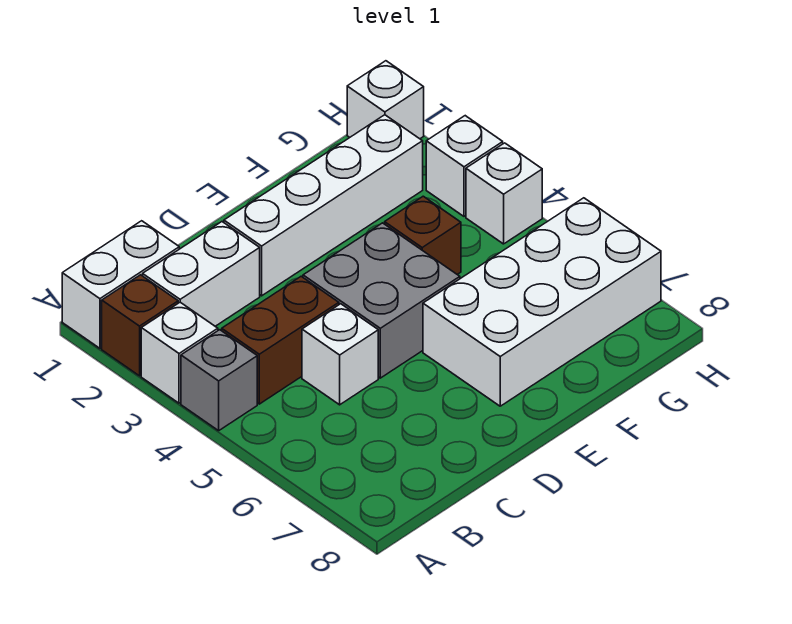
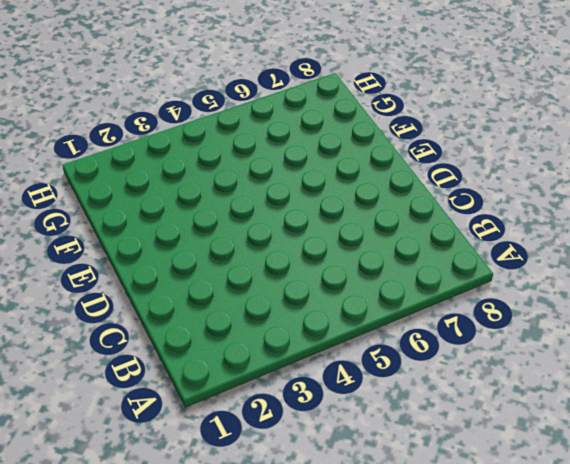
none -> white brick A1:B1 level 1
none -> brown brick A2 level 1
none -> white brick A3 level 1

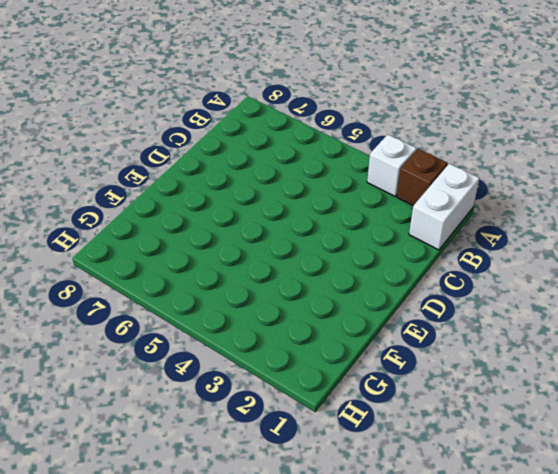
none -> grey brick A4 level 1
none -> white brick B2:C2 level 1
none -> brown brick B4:C4 level 1

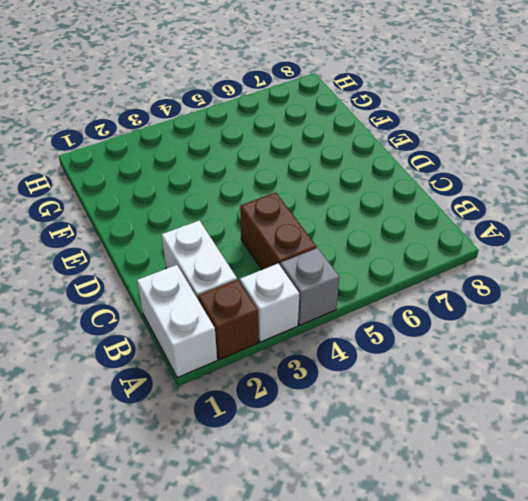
none -> white brick C5 level 1
none -> white brick D2:G2 level 1
none -> grey brick D4:E5 level 1

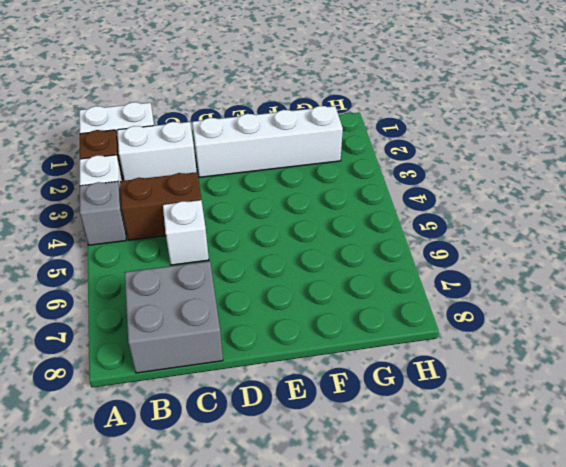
grey brick B7:C8 level 1 -> grey brick D4:E5 level 1
none -> white brick E6:H7 level 1
none -> brown brick F4 level 1
none -> white brick H1 level 1

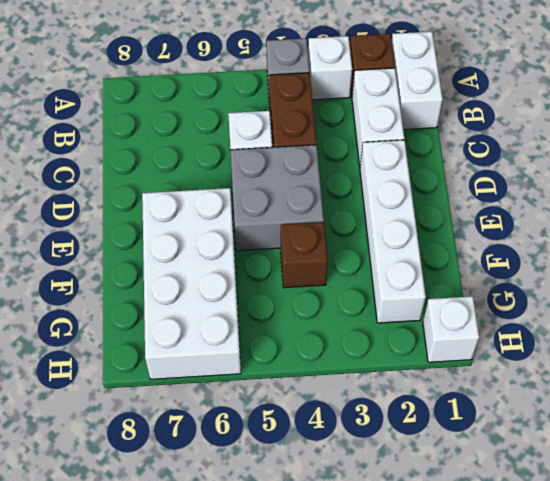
none -> white brick H3 level 1
none -> white brick H4 level 1

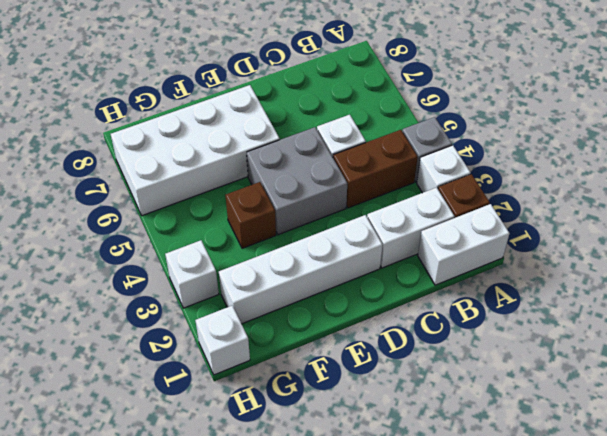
none -> white brick H4 level 1

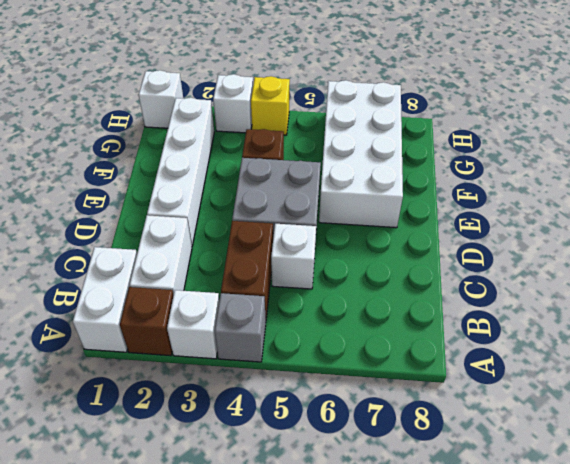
yellow brick H4 level 1 -> white brick H4 level 1

